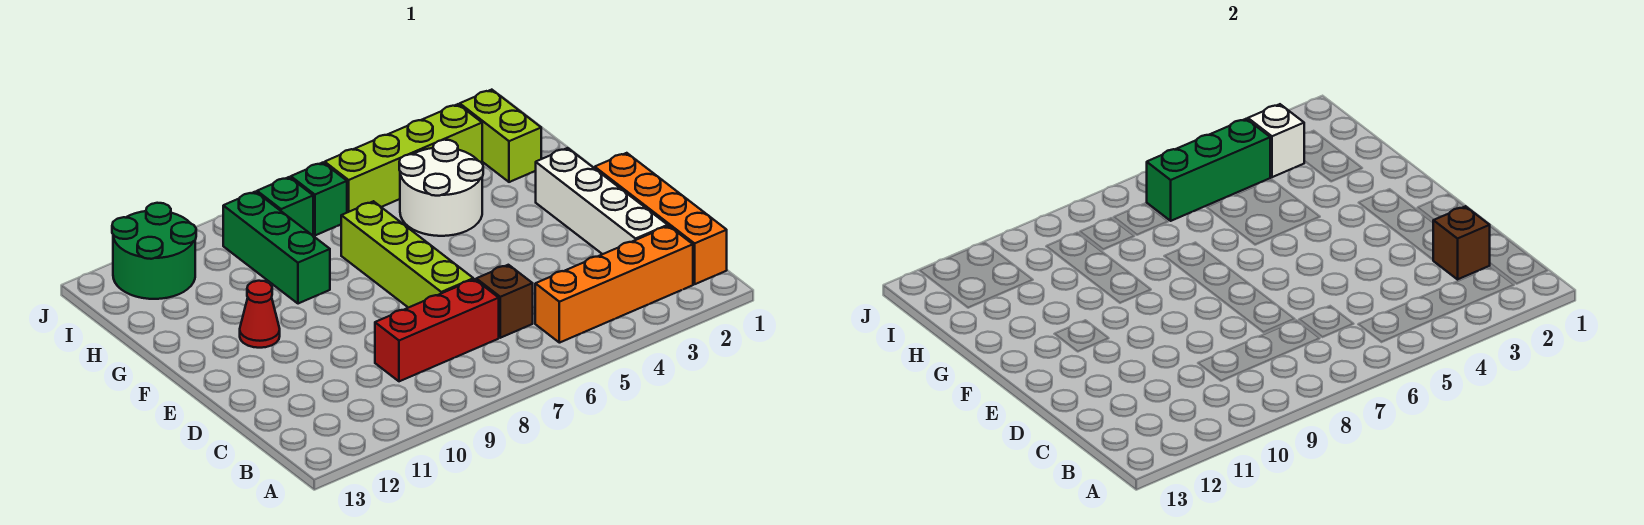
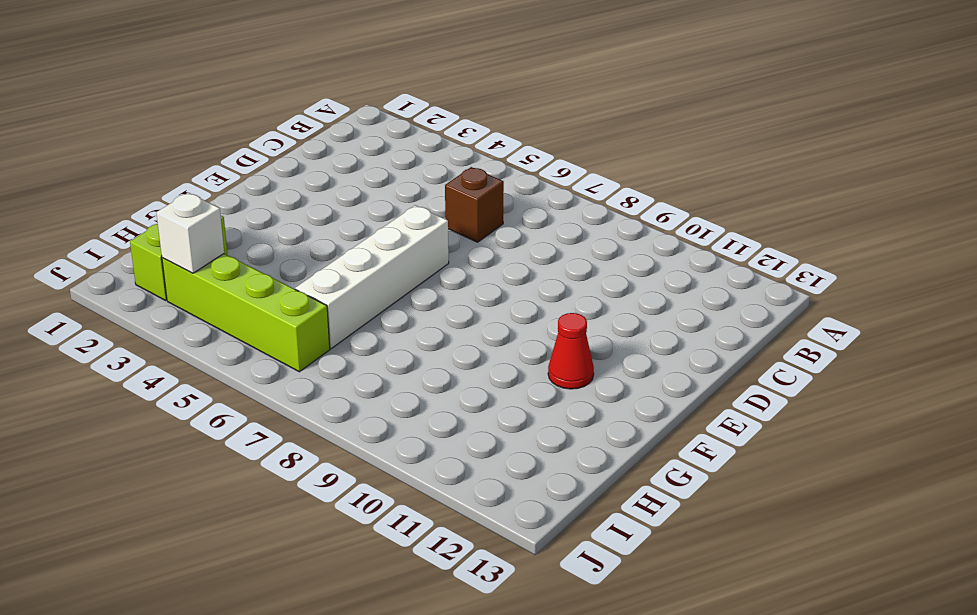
white brick E6:H6 level 1 -> white brick C2:F2 level 1
none -> orange brick B1:E1 level 1
none -> orange brick B2:B5 level 1
none -> red brick C7:C9 level 1

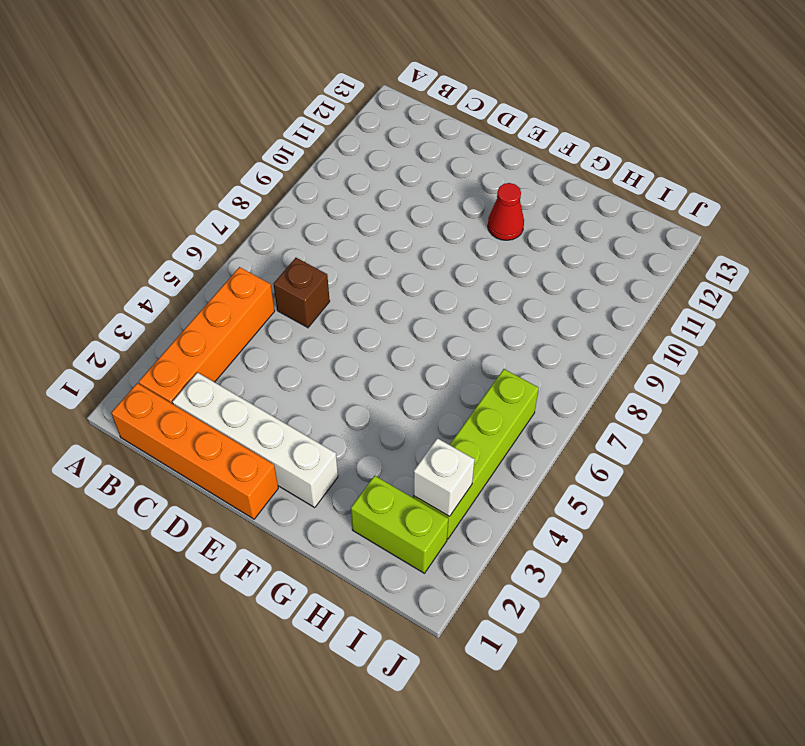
none -> red brick C7:C9 level 1
none -> lime brick D7:G7 level 1
none -> white round brick G4:H5 level 1

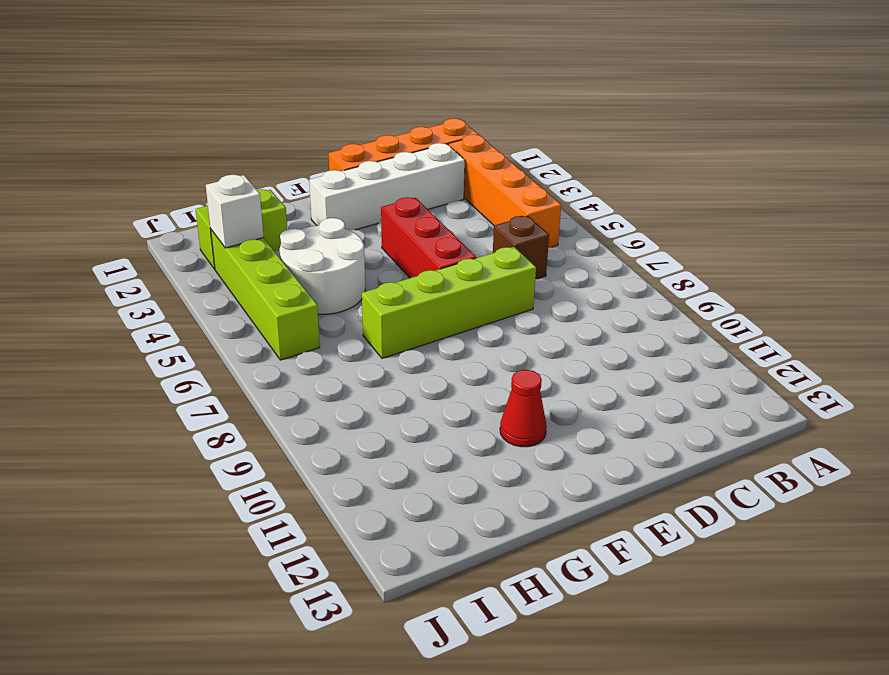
red brick E4:E6 level 1 -> red brick C7:C9 level 1
none -> green brick G9:I9 level 1
none -> green brick I7 level 1
none -> green brick I8 level 1

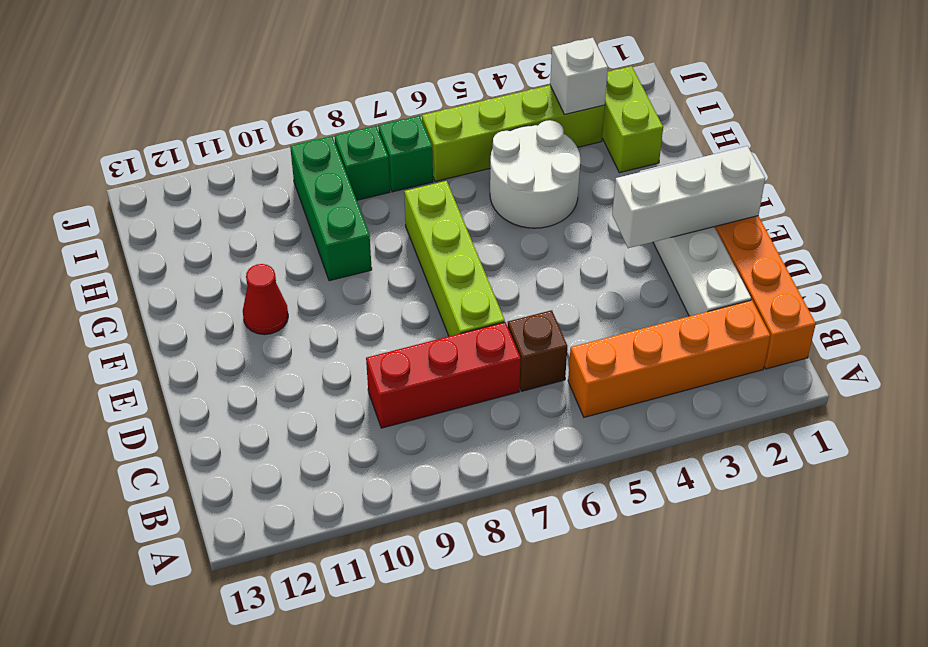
white brick E1:E3 level 2 -> none
none -> green round brick I11:J12 level 1
none -> brown brick C2 level 2
none -> green brick I4:I6 level 2

